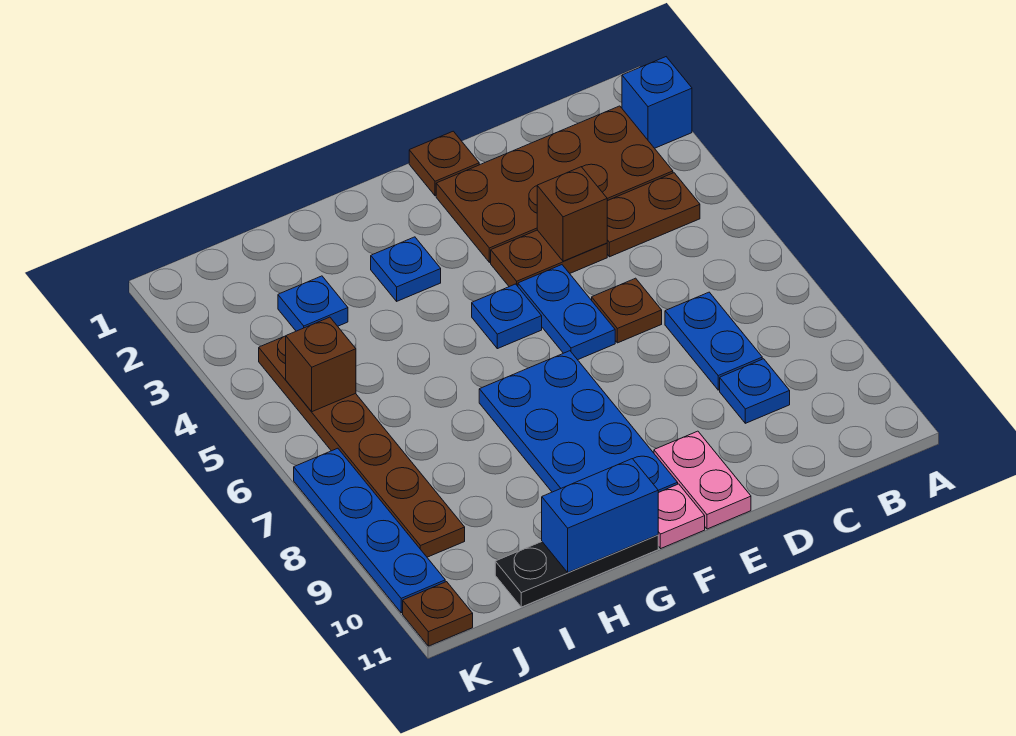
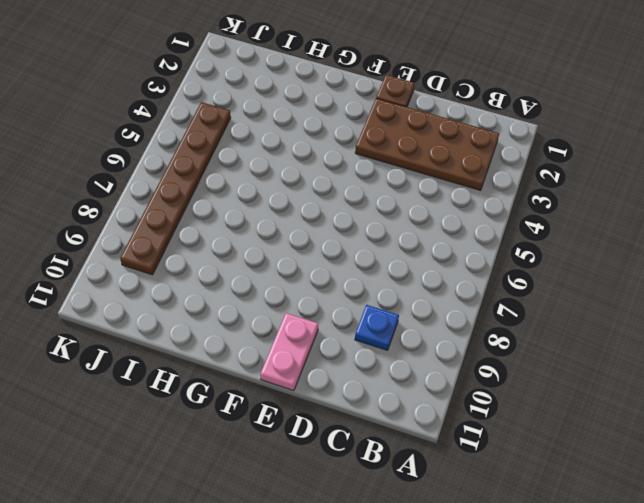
none -> blue brick A2 level 1
none -> brown plate B4:C4 level 1
none -> blue plate C7:C8 level 1

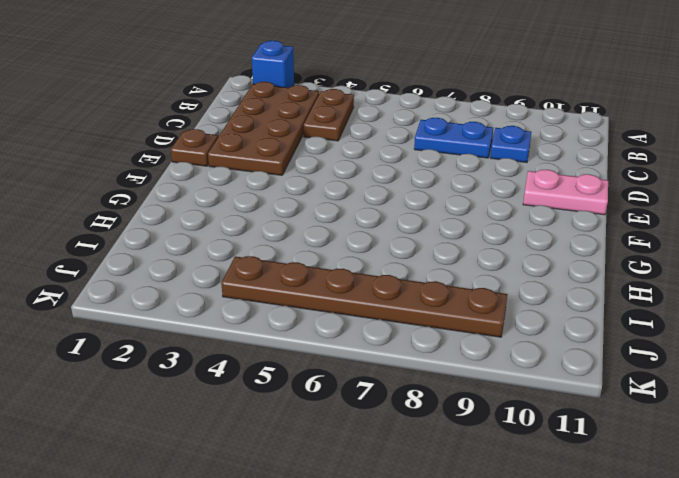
none -> brown plate D4:E4 level 1
none -> brown plate D6 level 1
none -> blue plate E5:E6 level 1

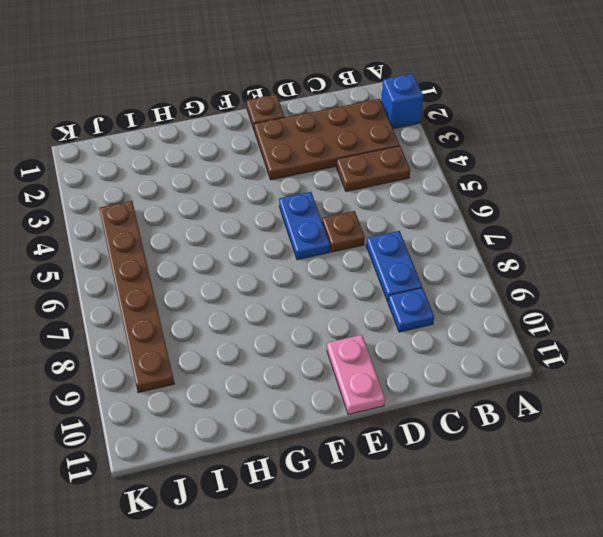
none -> brown plate D4:E4 level 1
none -> blue plate F5 level 1
none -> blue plate F7:G10 level 1

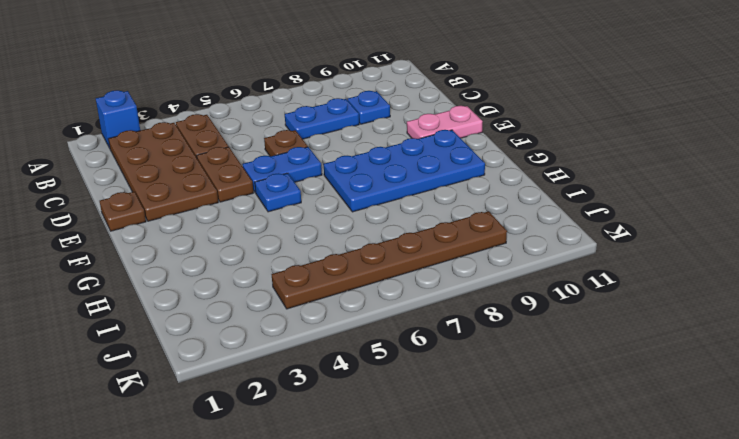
none -> pink plate F11 level 1
none -> blue plate G3 level 1
none -> black plate G11:I11 level 1

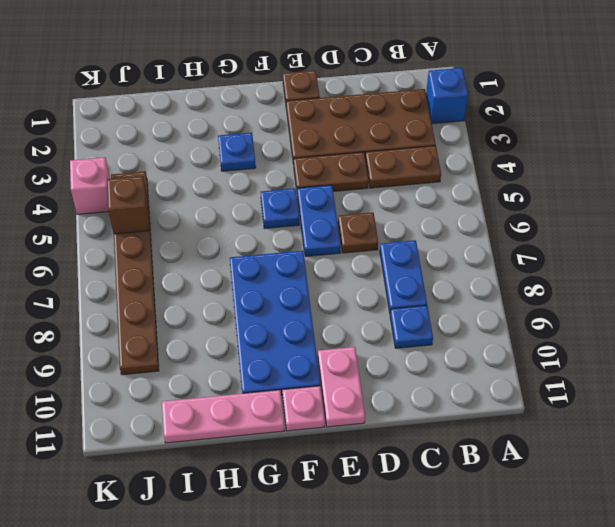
pink plate G11:I11 level 1 -> black plate G11:I11 level 1
pink brick K4 level 1 -> none
none -> blue plate I3 level 1
none -> blue plate K7:K10 level 1
none -> brown plate K11 level 1

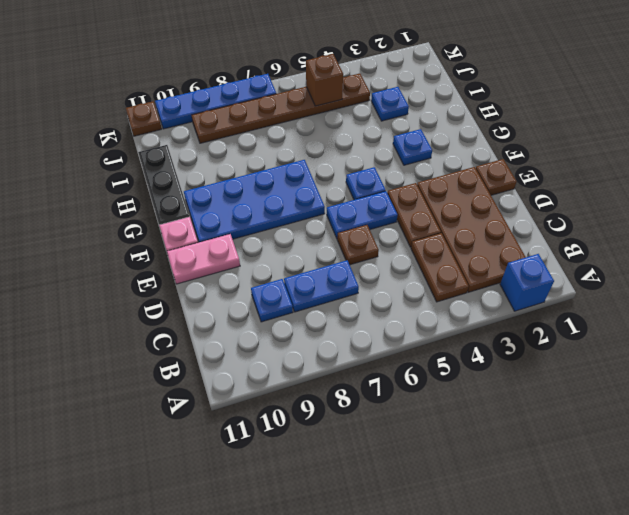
none -> brown brick D4 level 2
none -> blue brick G11:H11 level 2

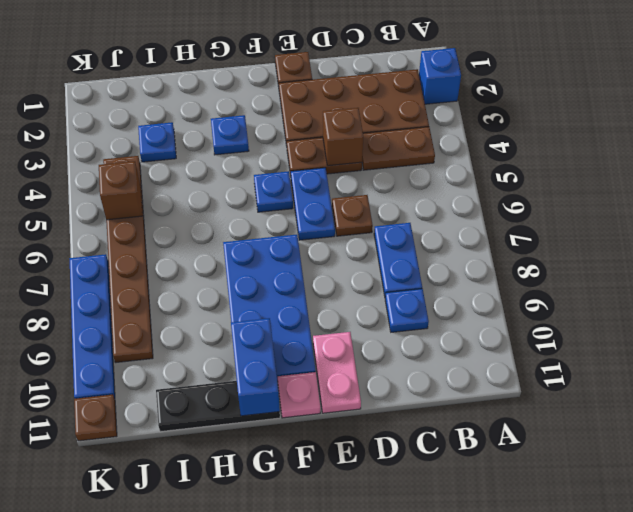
blue brick G10:G11 level 2 -> blue brick G11:H11 level 2

